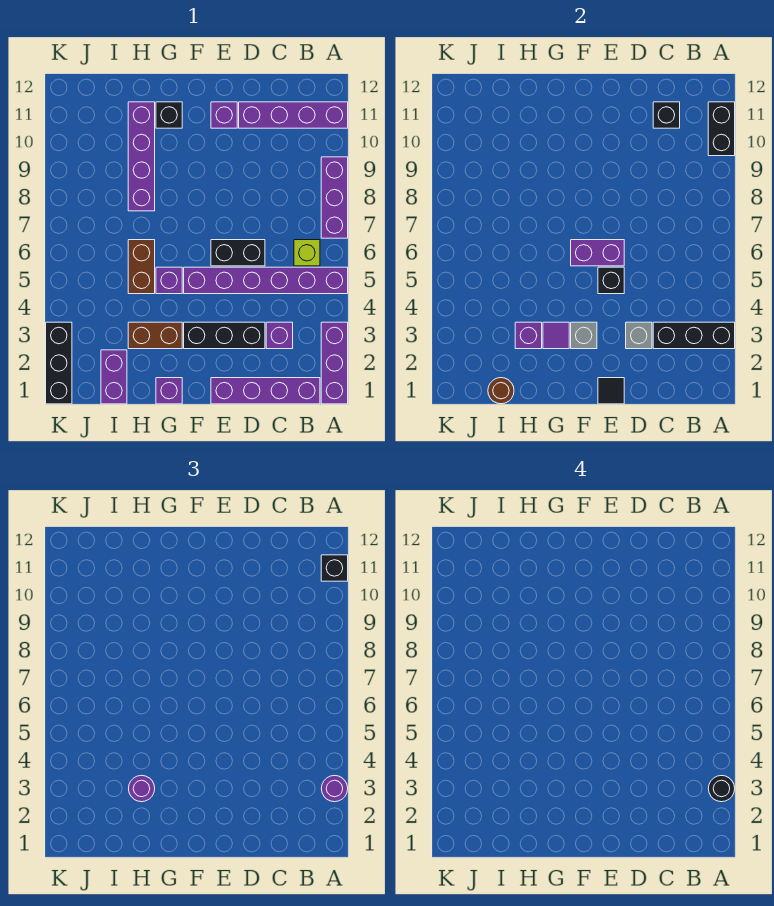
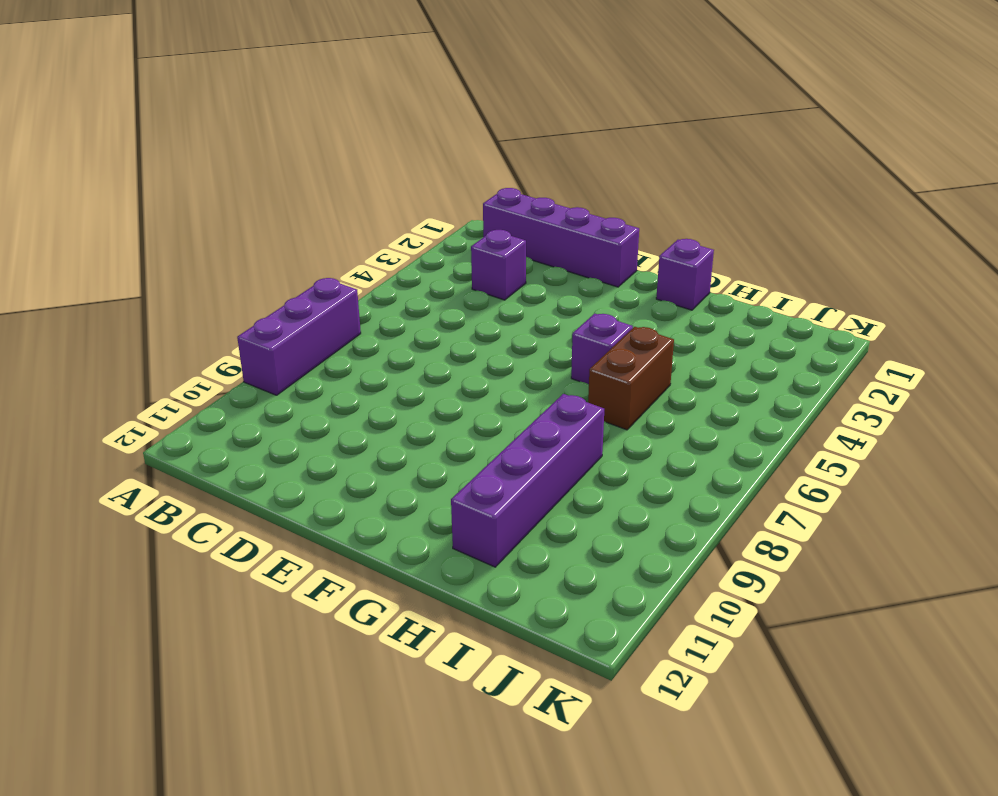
none -> purple brick A1:A3 level 1
none -> purple brick A5:F5 level 1
none -> purple brick A11:D11 level 1
none -> lime brick B6 level 1

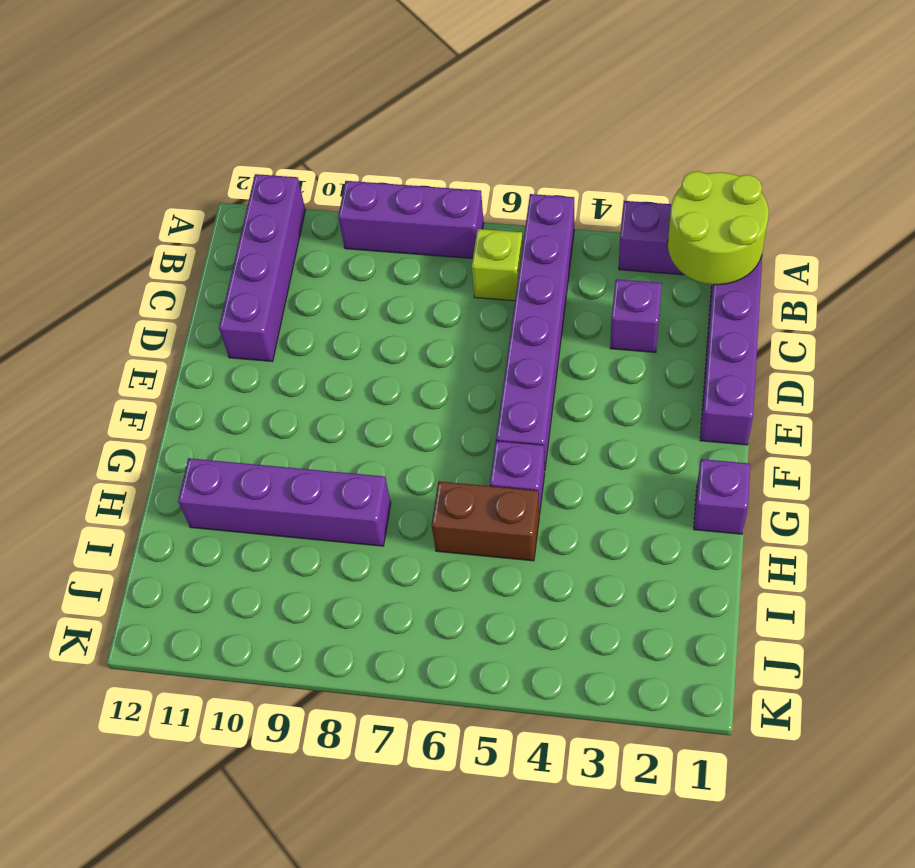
lime round brick A1:B2 level 2 -> none
none -> black brick D3:F3 level 1
none -> black brick D6:E6 level 1
none -> purple brick E11 level 1
none -> brown brick G3:H3 level 1

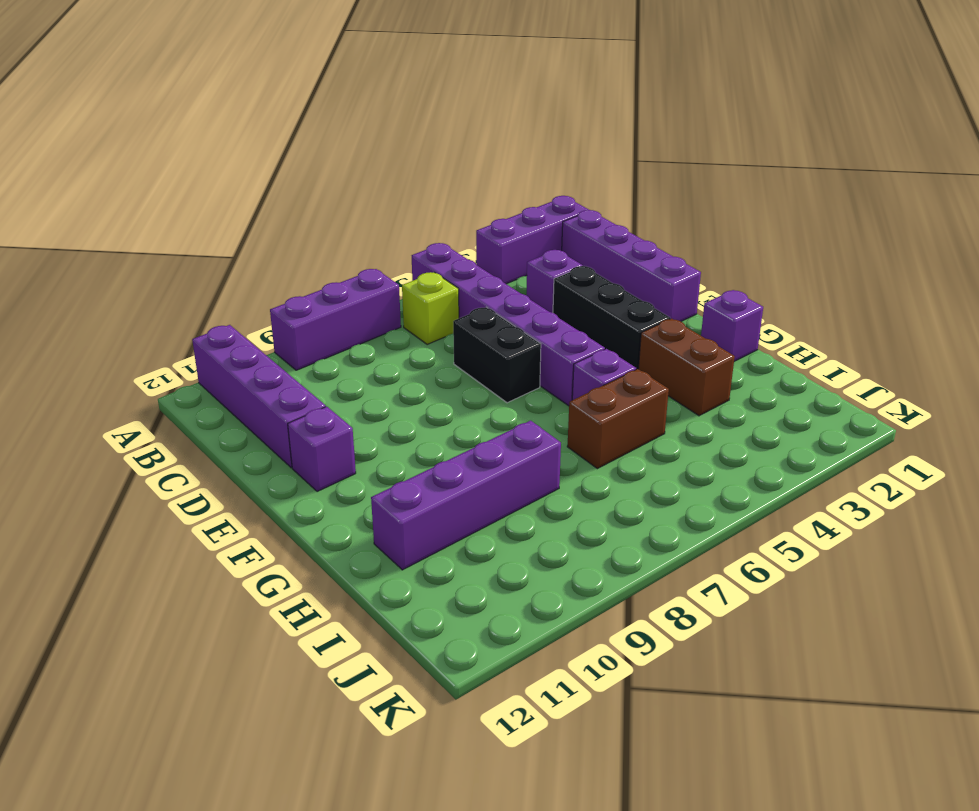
none -> black brick G11 level 1
none -> purple brick I1:I2 level 1
none -> black brick K1:K3 level 1
none -> black brick A3:C3 level 2

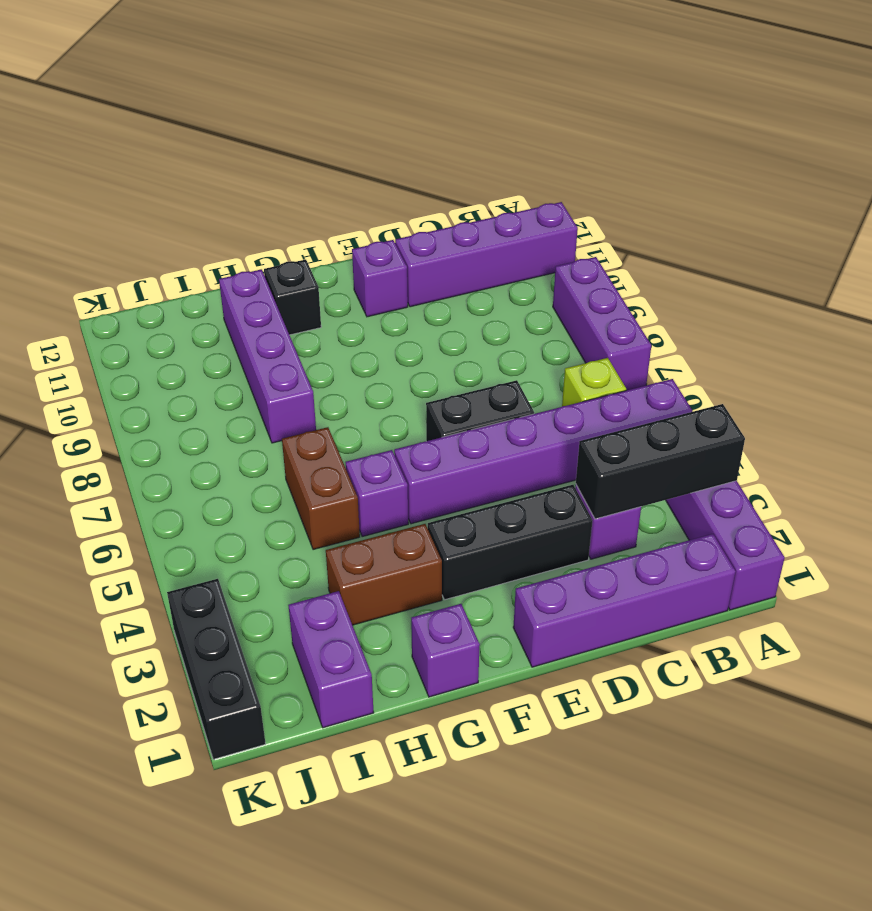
none -> black brick A10:A11 level 2
none -> black brick C11 level 2
none -> grey brick D3 level 2
none -> black tile E1 level 2

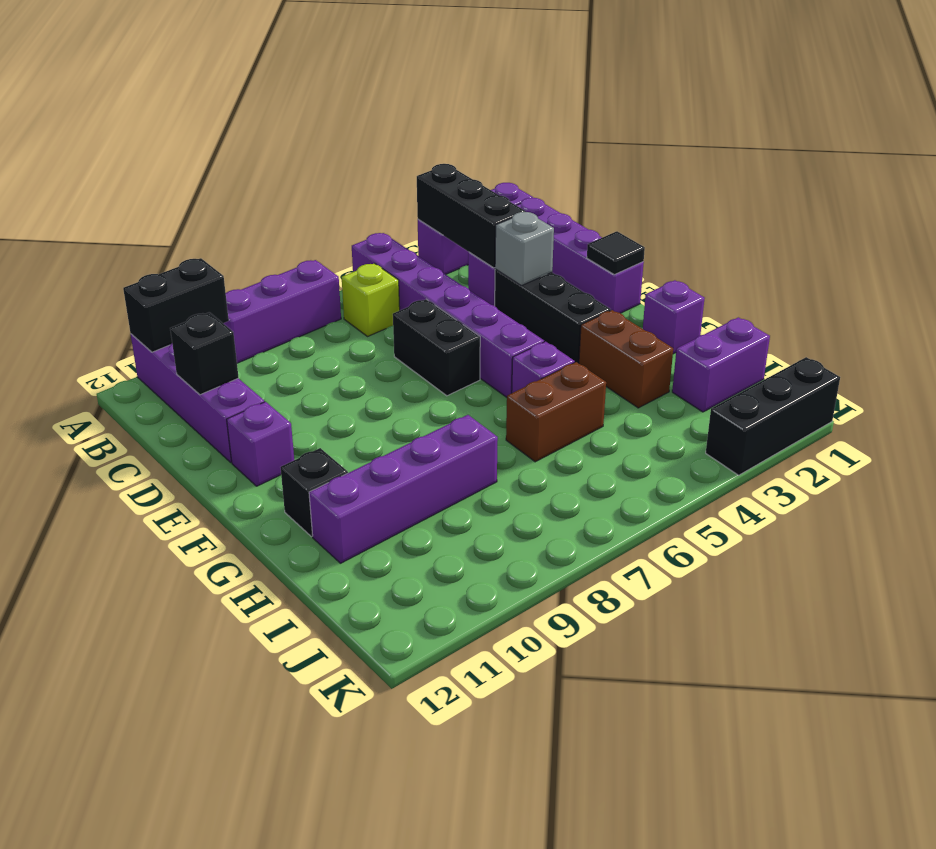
none -> black brick E5 level 2
none -> purple brick E6:F6 level 2
none -> grey brick F3 level 2
none -> purple tile G3 level 2

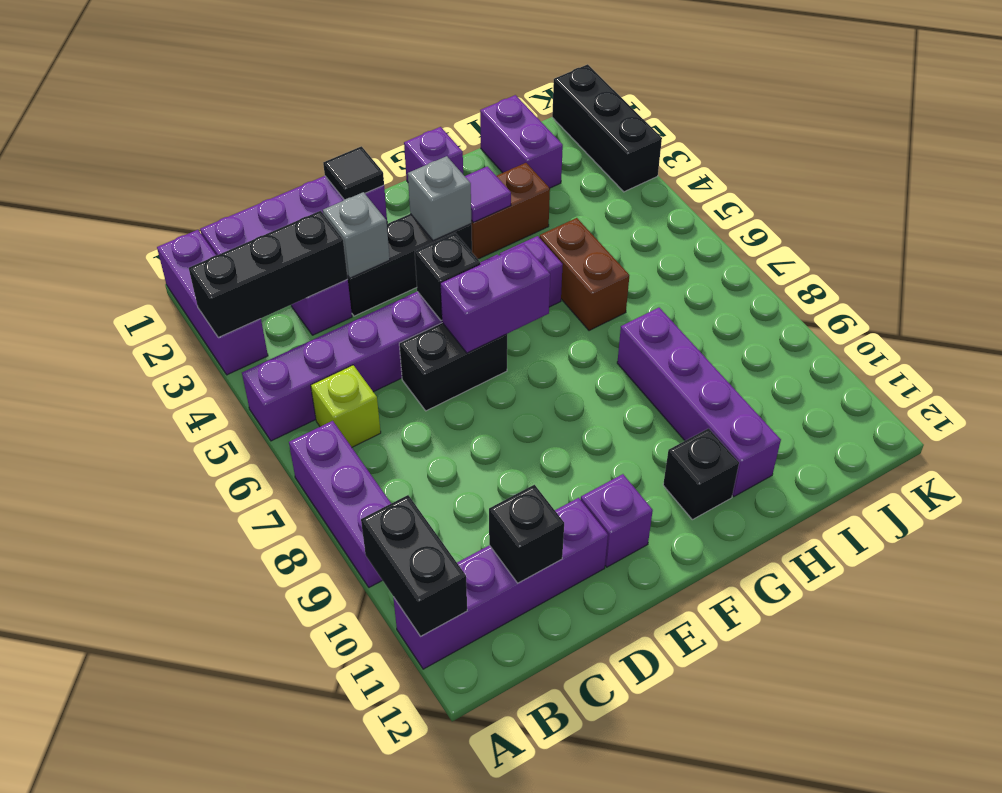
none -> purple brick H3 level 2
none -> brown round brick I1 level 2
none -> purple round brick A3 level 3
none -> black brick A11 level 3

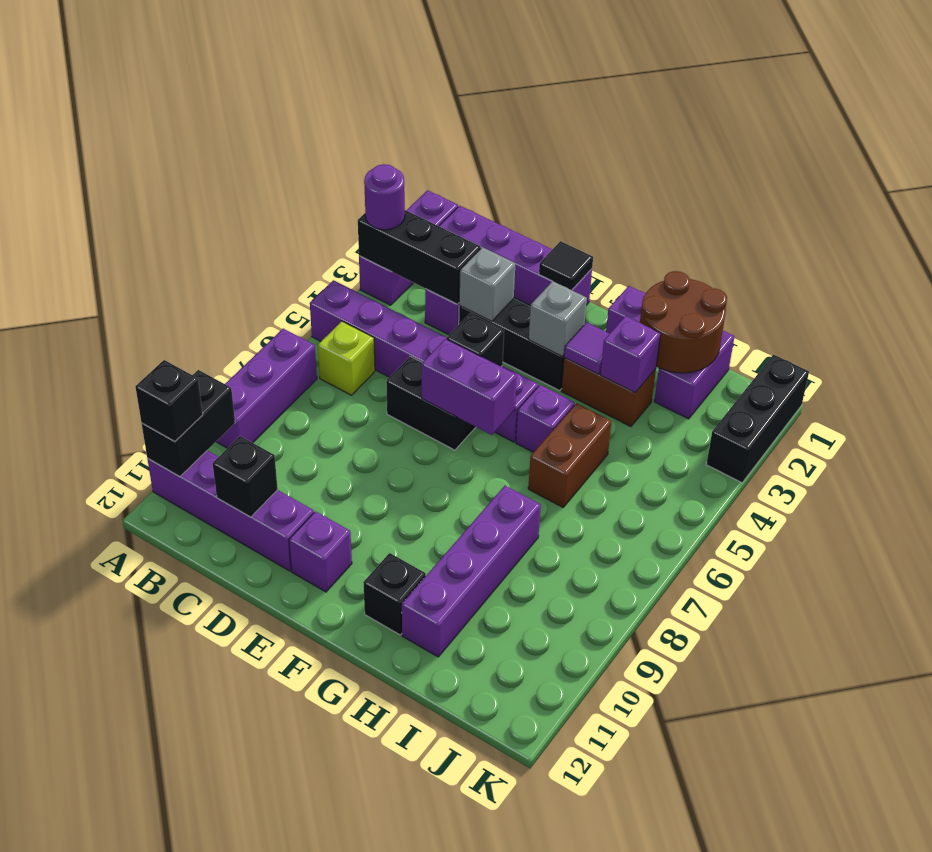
brown round brick H1:I2 level 2 -> brown round brick I1 level 2
none -> purple round brick H3 level 3
none -> black round brick A3 level 4

